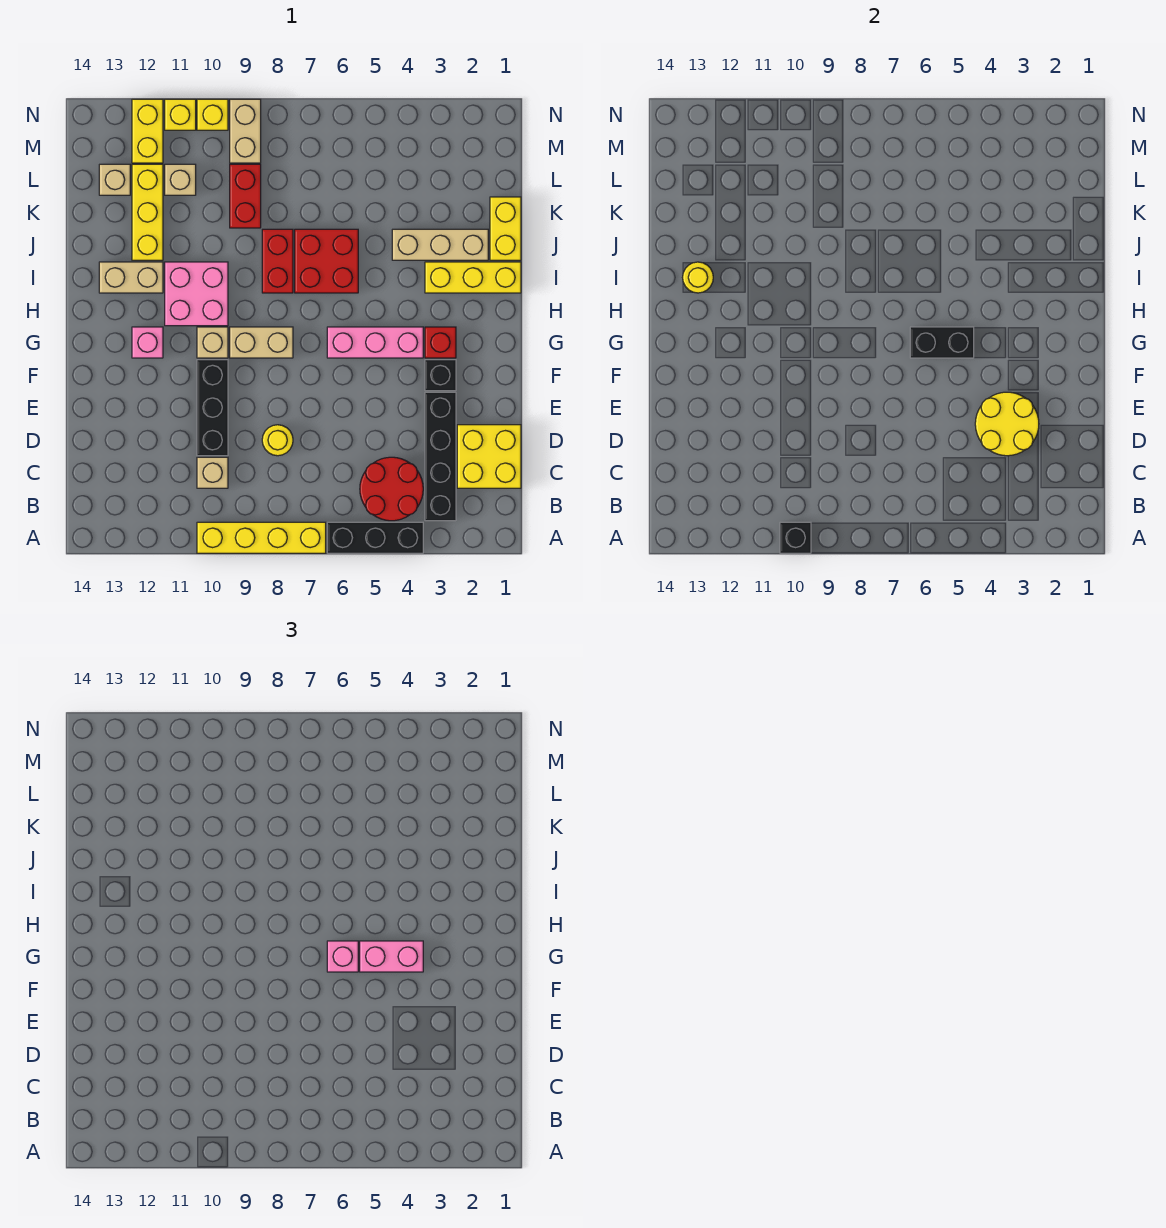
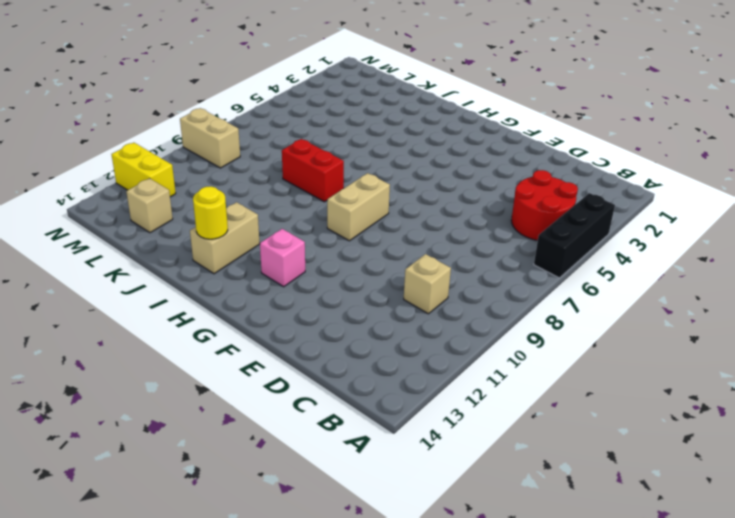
none -> yellow brick A7:A10 level 1
none -> black brick B3:E3 level 1
none -> yellow brick C1:D2 level 1
none -> yellow round brick D8 level 1

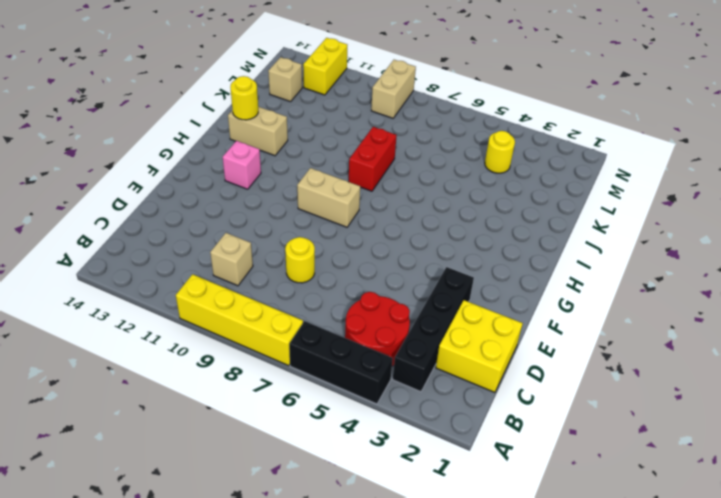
yellow round brick L4 level 1 -> none
none -> black brick D10:F10 level 1
none -> black brick F3 level 1
none -> red brick G3 level 1
none -> pink brick G4:G6 level 1

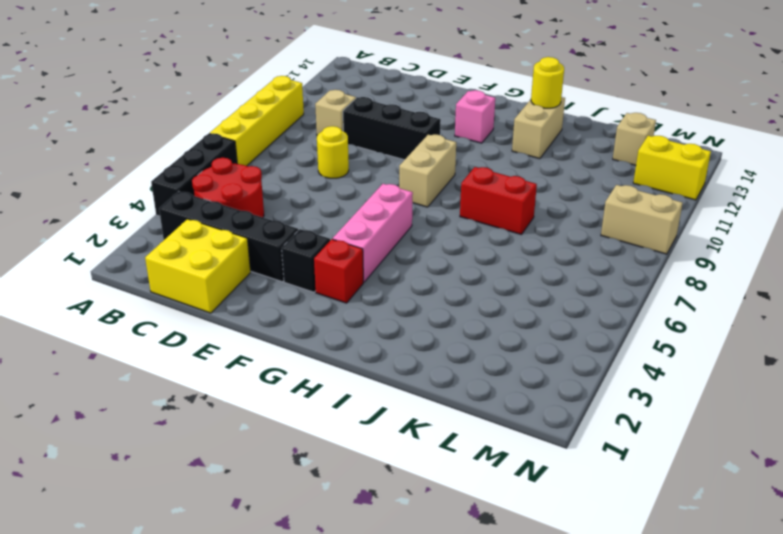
none -> tan brick G10 level 1
none -> pink brick H10:I11 level 1
none -> yellow brick I1:I3 level 1
none -> red brick I6:J7 level 1

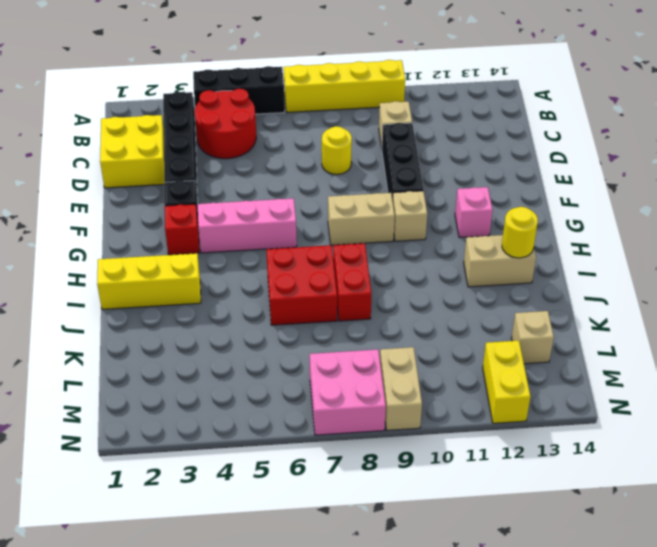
pink brick M7:N8 level 1 -> pink brick H10:I11 level 1
none -> yellow brick J1:K1 level 1
none -> tan brick J2:J4 level 1
none -> yellow brick J12:L12 level 1
none -> red brick K9:L9 level 1

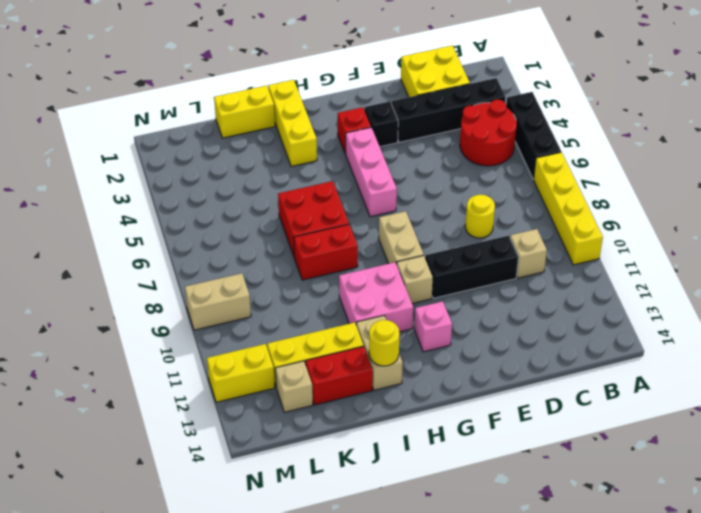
red brick J13:K13 level 1 -> red brick K9:L9 level 1
none -> tan brick J2:J4 level 1
none -> tan brick L11 level 1
none -> yellow brick N10 level 1
none -> yellow brick N11 level 1

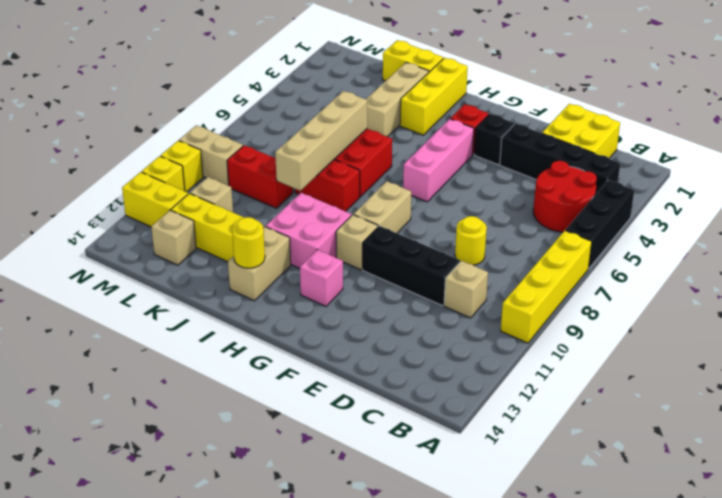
tan brick J6:J9 level 2 -> none
none -> black brick A10 level 2
none -> yellow round brick D3:E4 level 2
none -> black brick G5:G6 level 2
none -> pink brick G4:G5 level 3

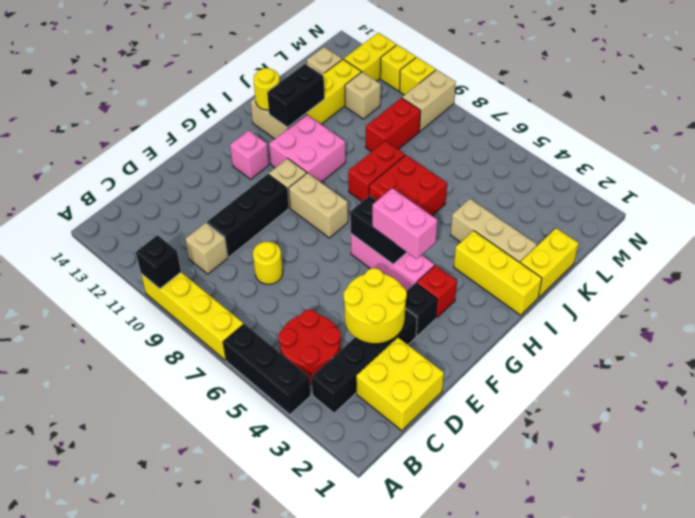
black brick I12:J12 level 2 -> none
none -> pink brick G6 level 3

